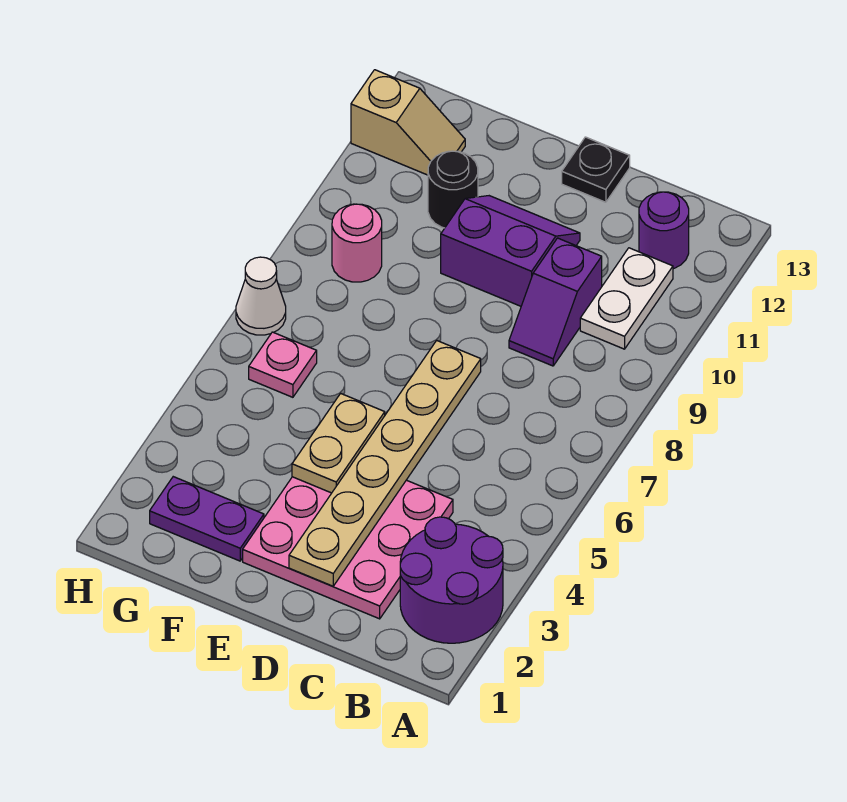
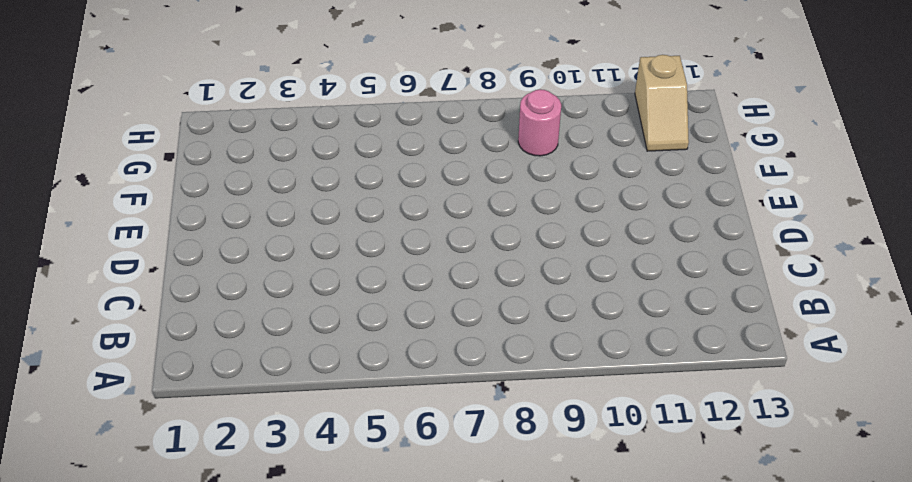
none -> purple round brick A2:B3 level 1
none -> white plate B10:B11 level 1
none -> purple round brick B12 level 1

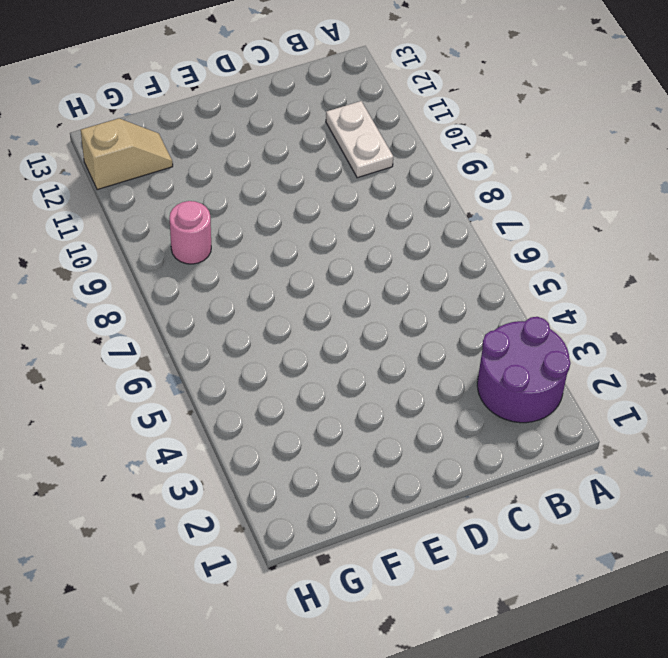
none -> purple round brick B12 level 1
none -> pink plate C2:E4 level 1
none -> purple slope C9:C10 level 1 top 10

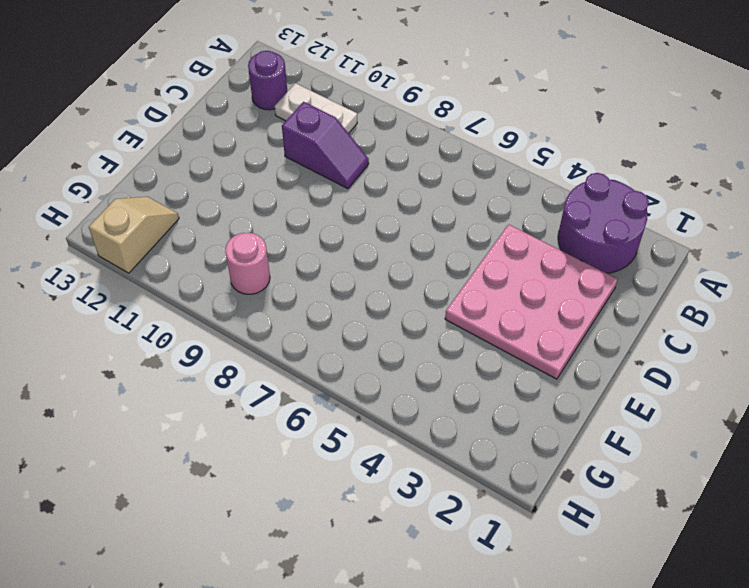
none -> purple slope D10:E11 level 1 top 10
none -> black plate D13 level 1
none -> purple plate F2:G2 level 1

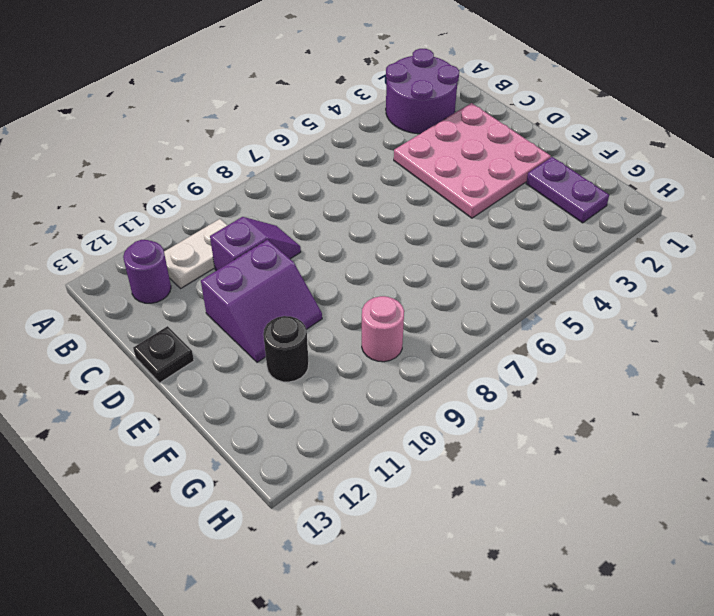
purple slope D10:E11 level 1 top D -> purple slope D10:E11 level 1 top 10
none -> pink plate G6 level 1
none -> tan slope G12:H12 level 1 top H
none -> white cone H7 level 1

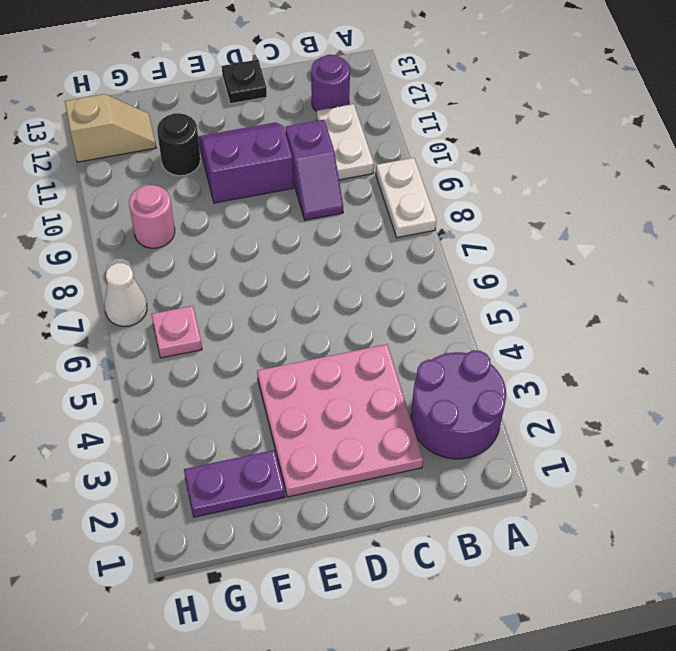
white plate A8:A9 level 1 -> none
none -> tan plate D2:D7 level 2
none -> tan plate E4:E5 level 2

